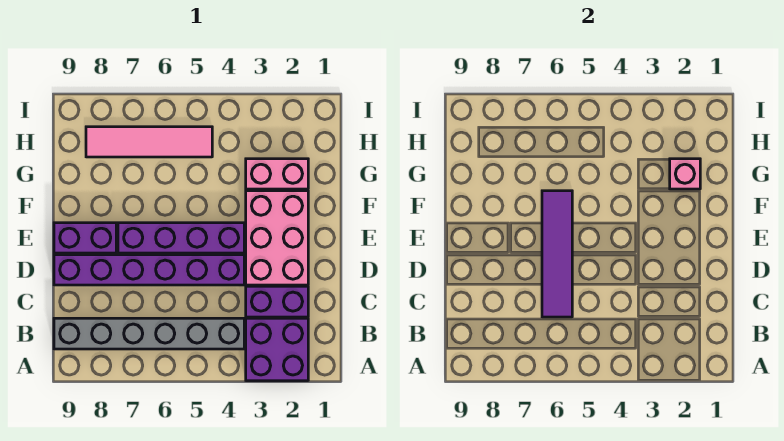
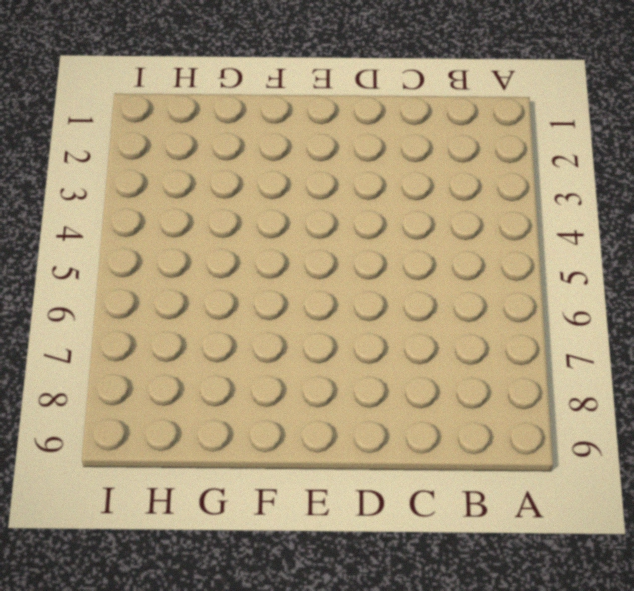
none -> purple brick A2:B3 level 1
none -> grey brick B4:B9 level 1

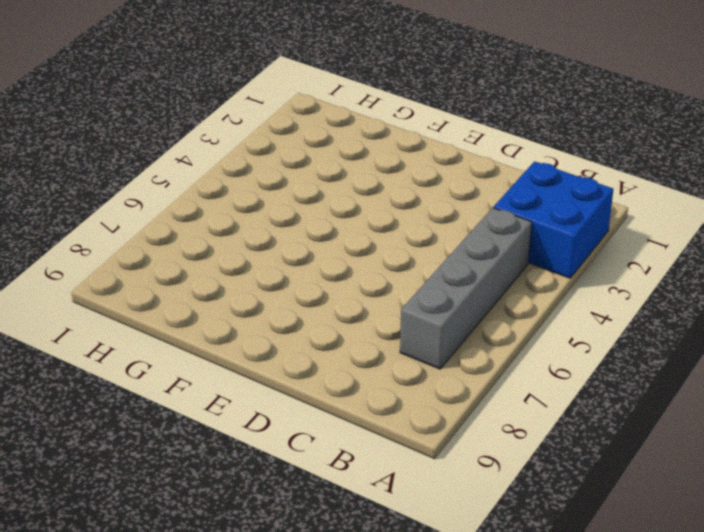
blue brick A2:B3 level 1 -> purple brick A2:B3 level 1
grey brick B4:B7 level 1 -> grey brick B4:B9 level 1
none -> purple brick C2:C3 level 1
none -> pink brick D2:F3 level 1

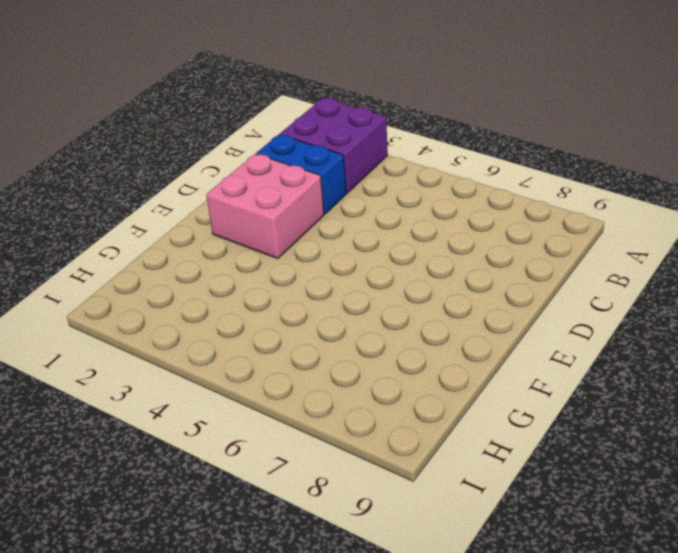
blue brick C2:C3 level 1 -> purple brick C2:C3 level 1
pink brick D2:E3 level 1 -> pink brick D2:F3 level 1
none -> grey brick B4:B9 level 1
none -> purple brick D4:D9 level 1

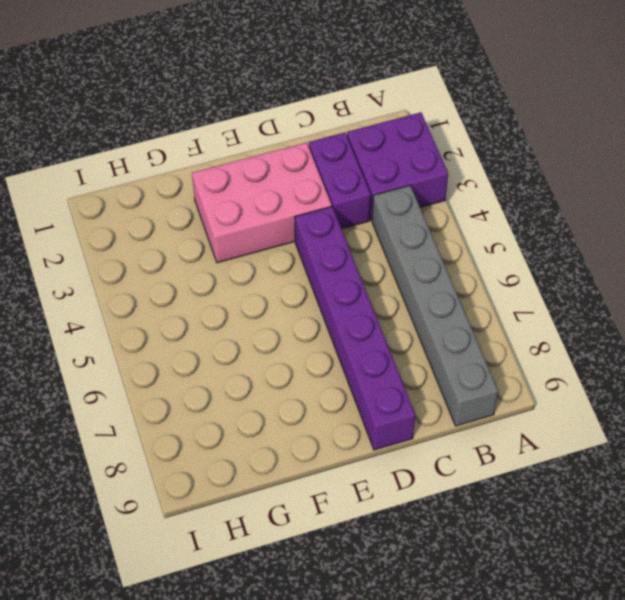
none -> purple brick E4:E7 level 1
none -> purple brick E8:E9 level 1

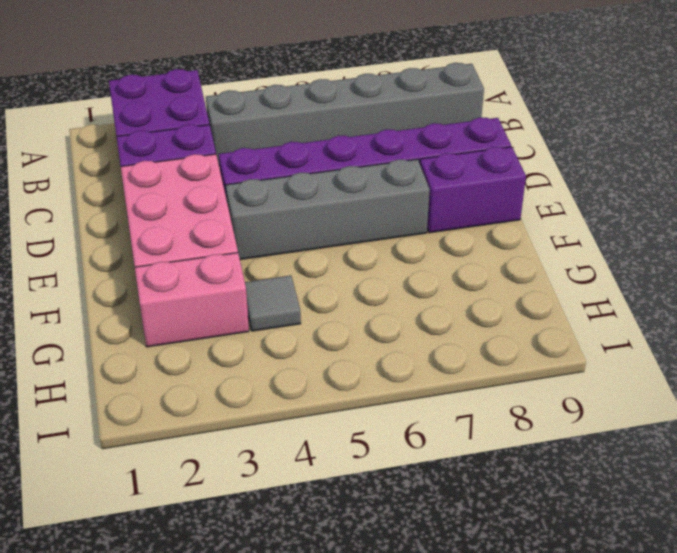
grey brick E4:E7 level 1 -> purple brick E4:E7 level 1
grey tile G4 level 1 -> none
none -> pink tile H5:H8 level 1
none -> purple tile C6:F6 level 2

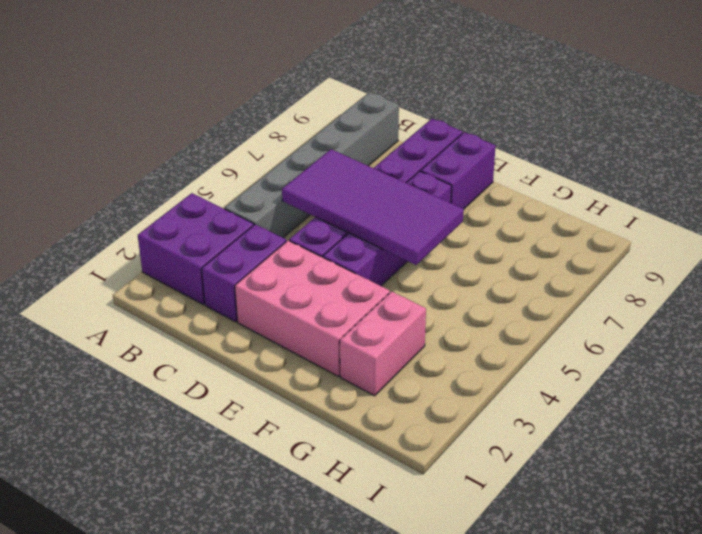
purple tile C5:F6 level 2 -> purple tile C6:F6 level 2
none -> pink tile H5:H8 level 1
none -> pink brick G2 level 2

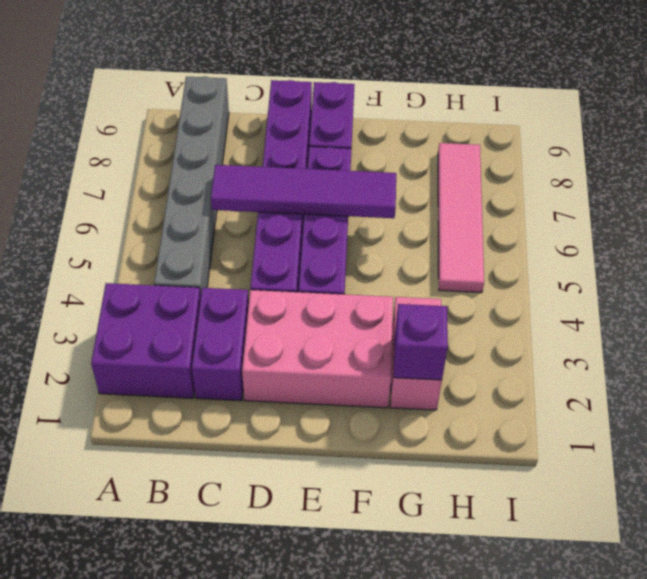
purple brick G2 level 2 -> pink brick G2 level 2

